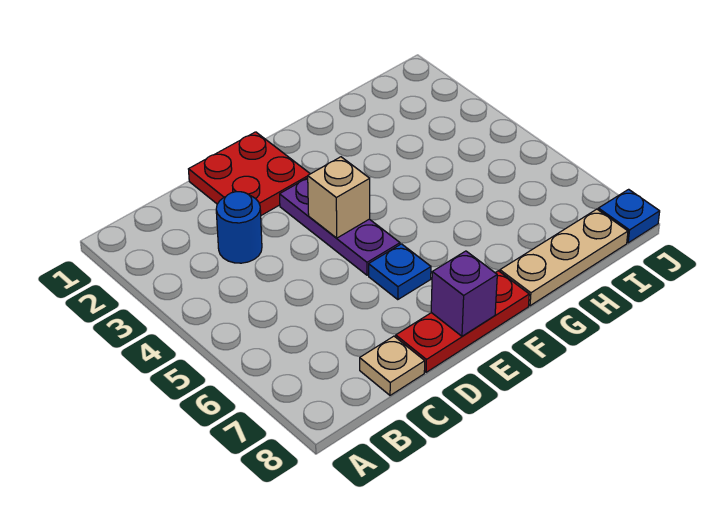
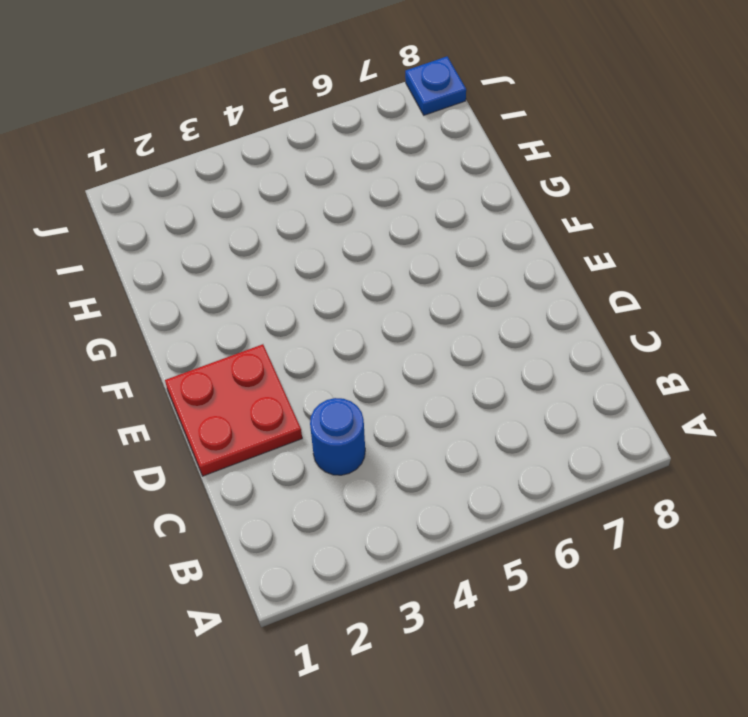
none -> tan plate C8 level 1
none -> red plate D8:F8 level 1

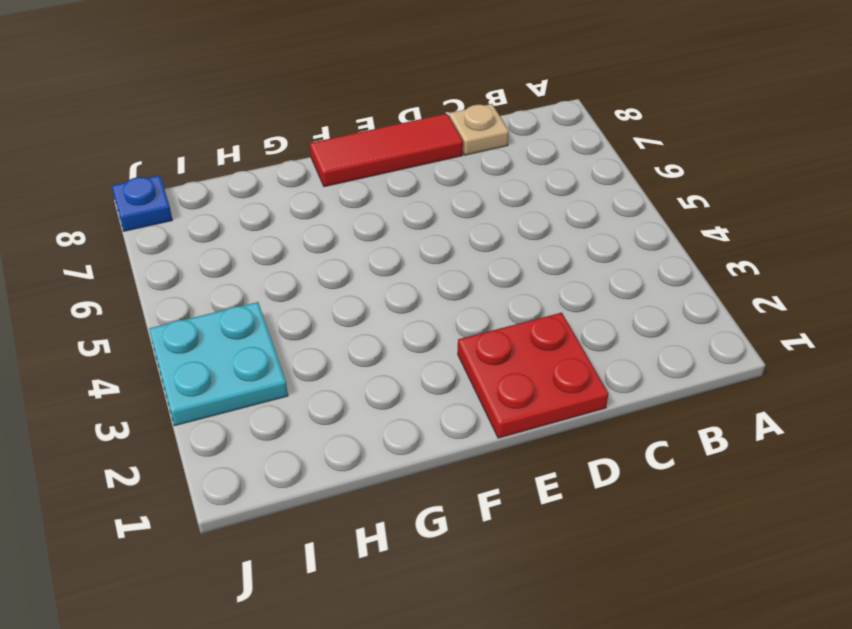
red tile D8:F8 level 1 -> red plate D8:F8 level 1
cyan plate I3:J4 level 1 -> none
none -> blue round brick C3 level 1
none -> purple plate E3:E5 level 1

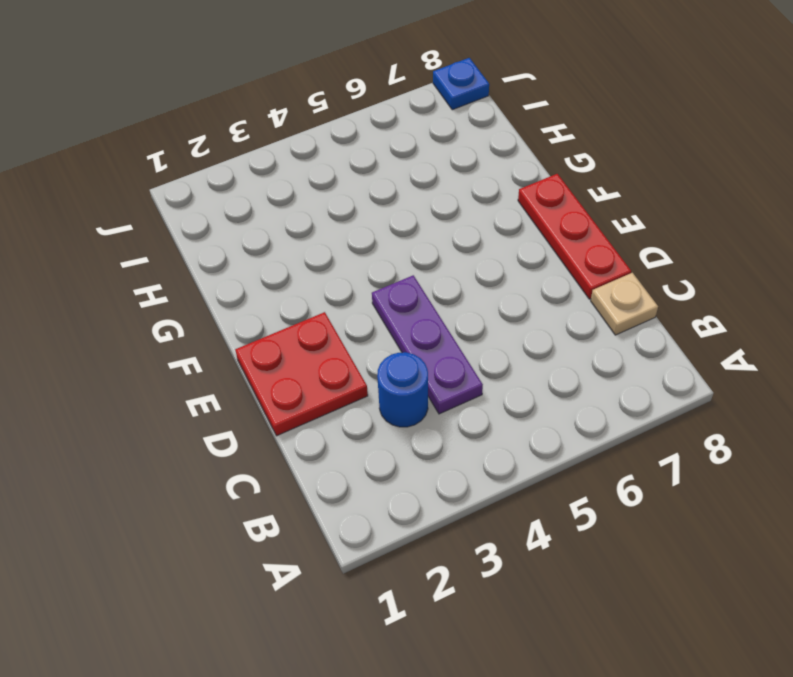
purple plate C4:E4 level 1 -> purple plate E3:E5 level 1
none -> blue plate E6 level 1
none -> tan plate G8:I8 level 1

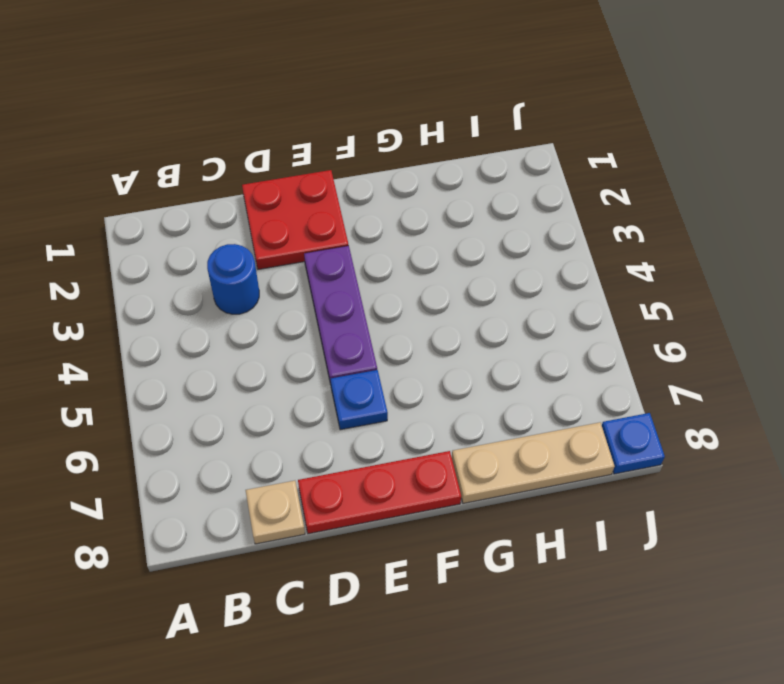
none -> tan brick E4 level 2
none -> purple brick E8 level 2

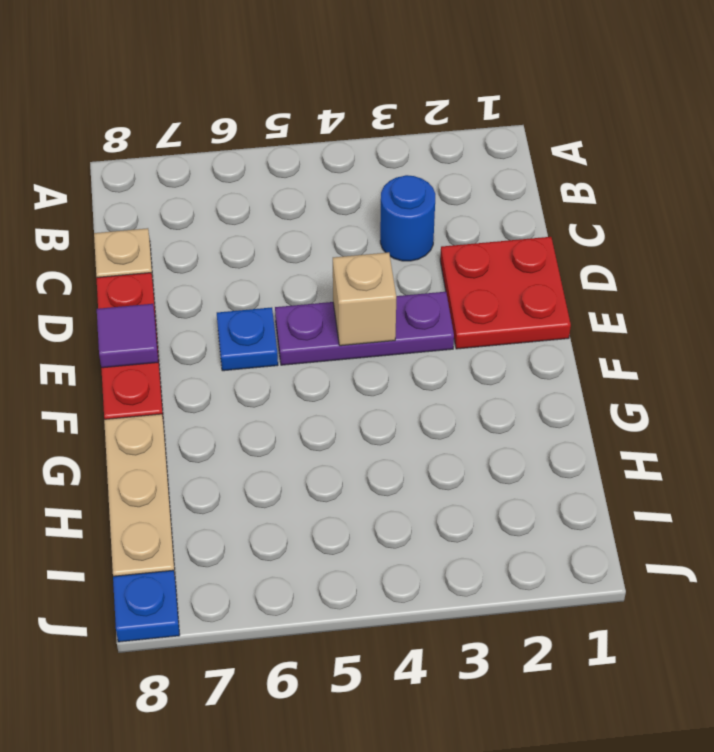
purple tile E8 level 2 -> purple brick E8 level 2

